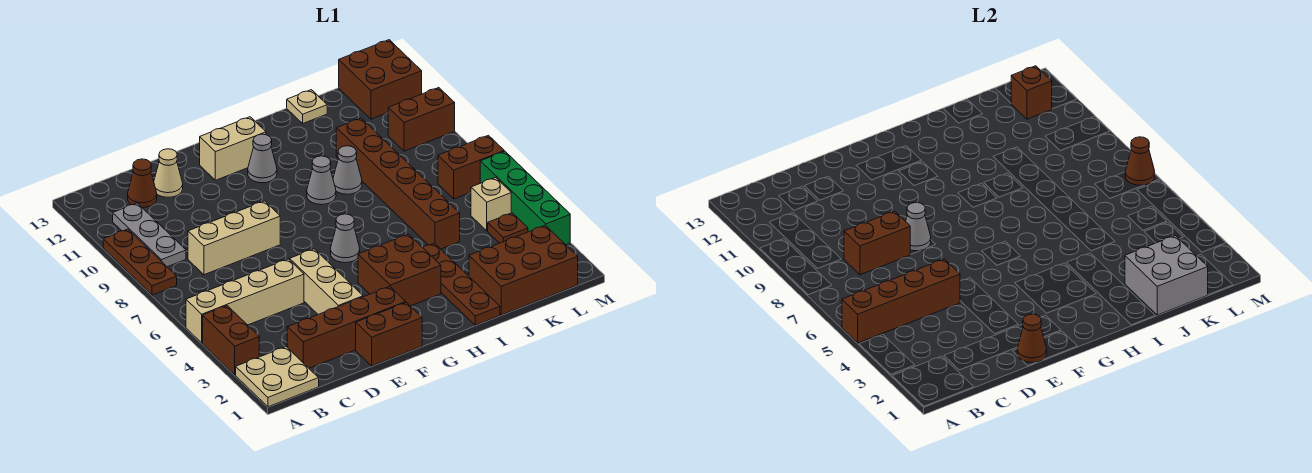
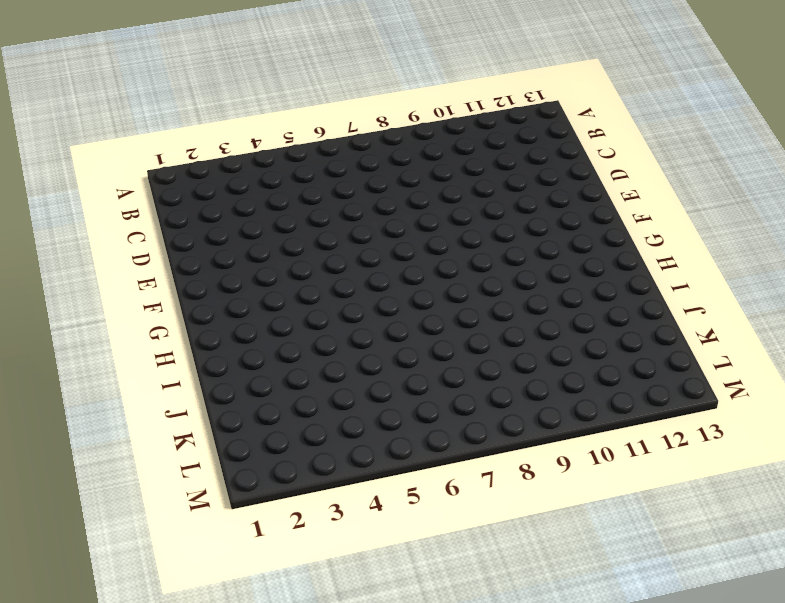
none -> tan plate A1:B2 level 1
none -> brown brick A3:A4 level 1
none -> tan brick A5:D5 level 1
none -> brown plate A8:A10 level 1

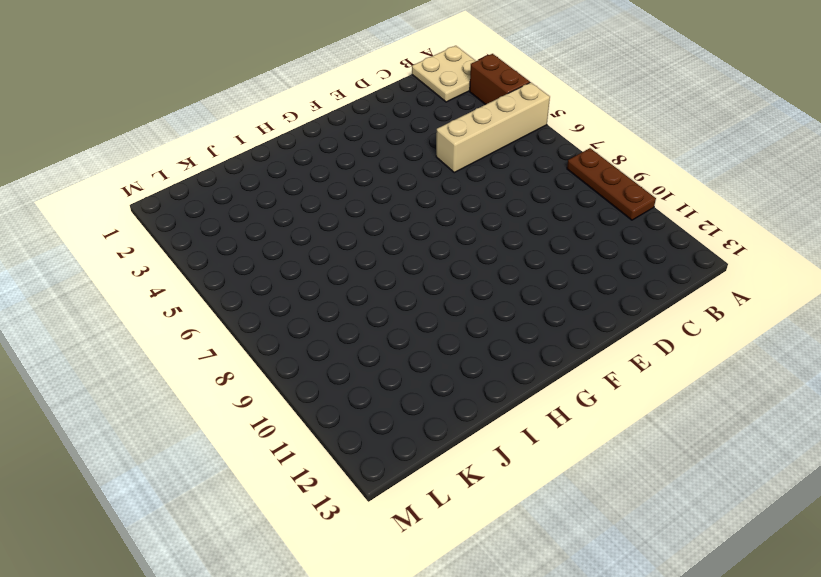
none -> grey plate B9:B11 level 1
none -> brown brick C2:F2 level 1
none -> tan brick C8:E8 level 1
none -> brown cone C12 level 1

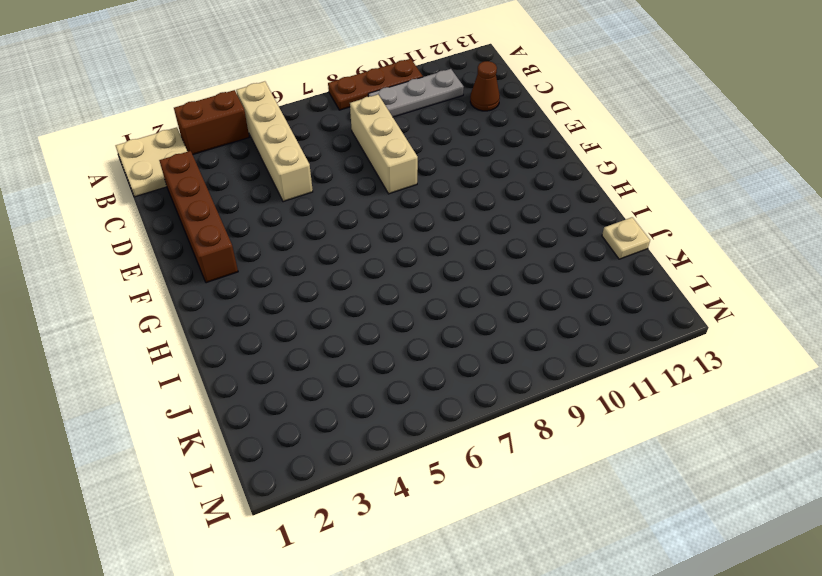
none -> tan cone D12 level 1
none -> brown brick E1:F1 level 1
none -> tan brick E3:E5 level 1
none -> tan brick F12:G12 level 1

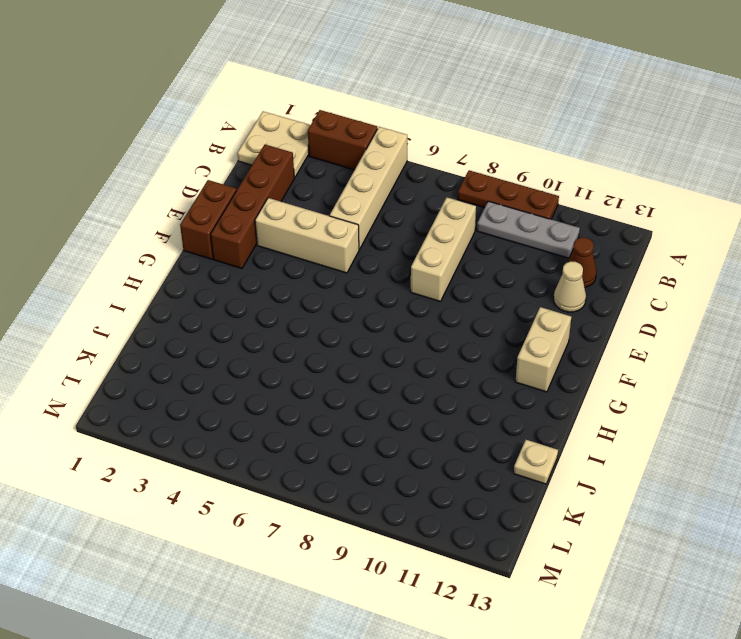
none -> brown brick G3:H4 level 1
none -> grey cone G6 level 1
none -> grey cone G11 level 1
none -> grey cone H9 level 1

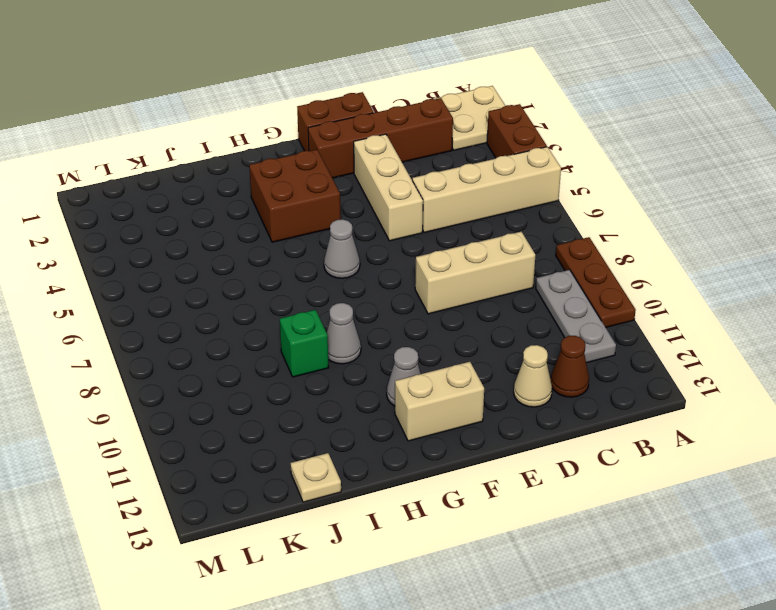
green brick I9 level 1 -> grey cone I9 level 1
none -> brown plate I1:I4 level 1
none -> brown brick J1:L2 level 1
none -> brown brick J5:J10 level 1
none -> brown plate L4 level 1

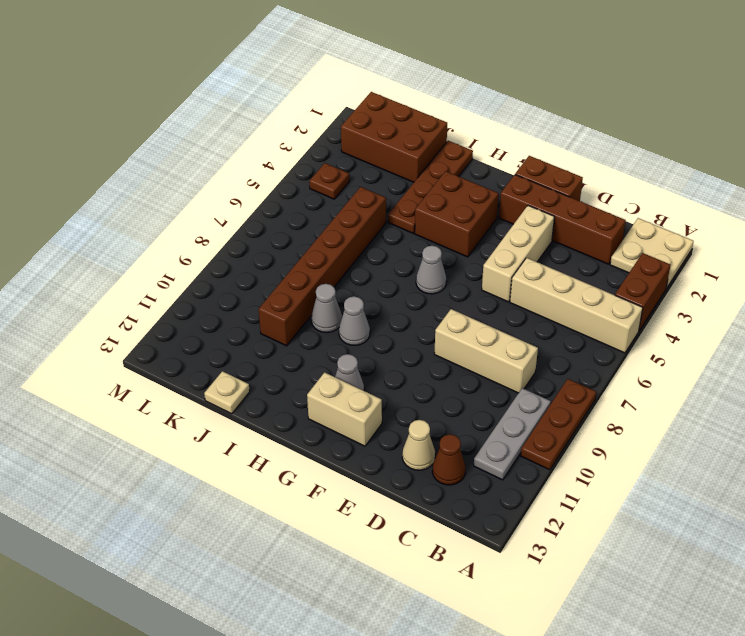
none -> tan brick L5 level 1
none -> brown brick L7:M7 level 1
none -> brown brick L10:M10 level 1
none -> brown brick L12:M13 level 1

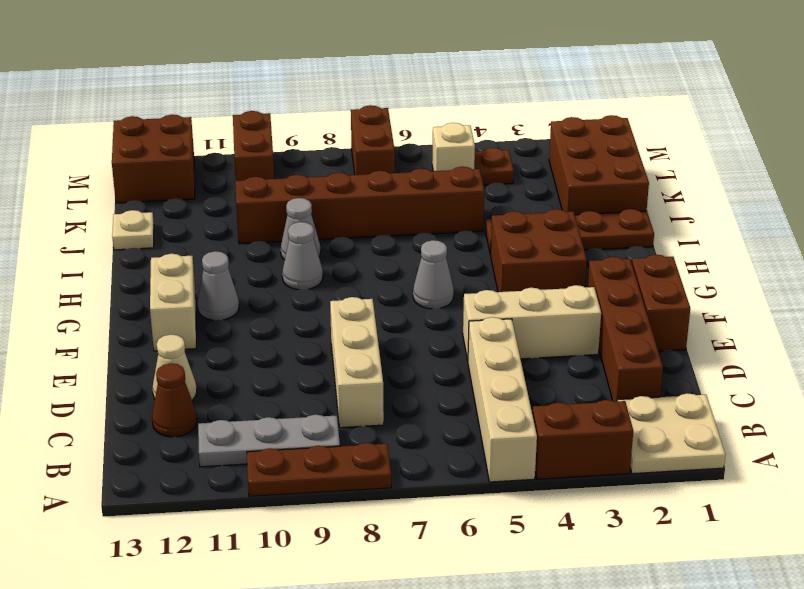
none -> green brick M3:M6 level 1
none -> brown brick A5:D5 level 2
none -> brown brick C8:D8 level 2
none -> brown cone E1 level 2

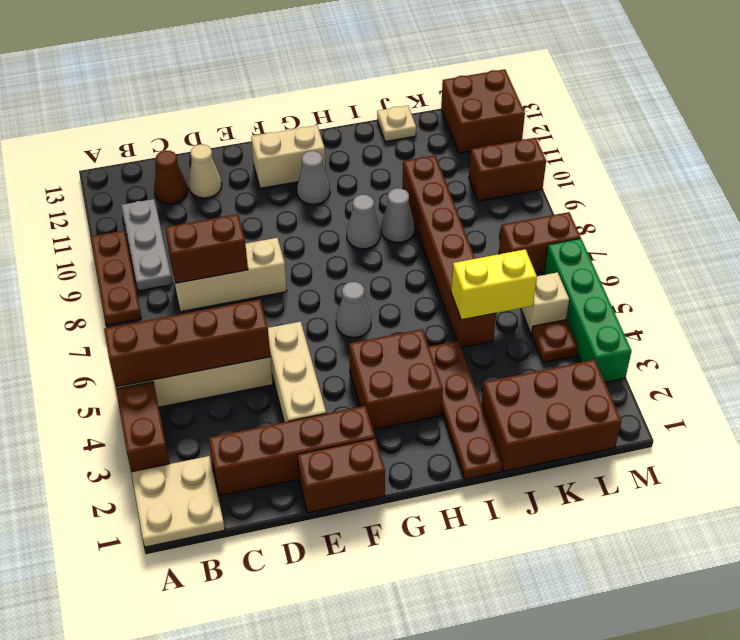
yellow brick J5:K5 level 2 -> none
none -> brown cone E1 level 2
none -> grey cone E8 level 2
none -> grey brick J1:K2 level 2
none -> brown brick L12 level 2

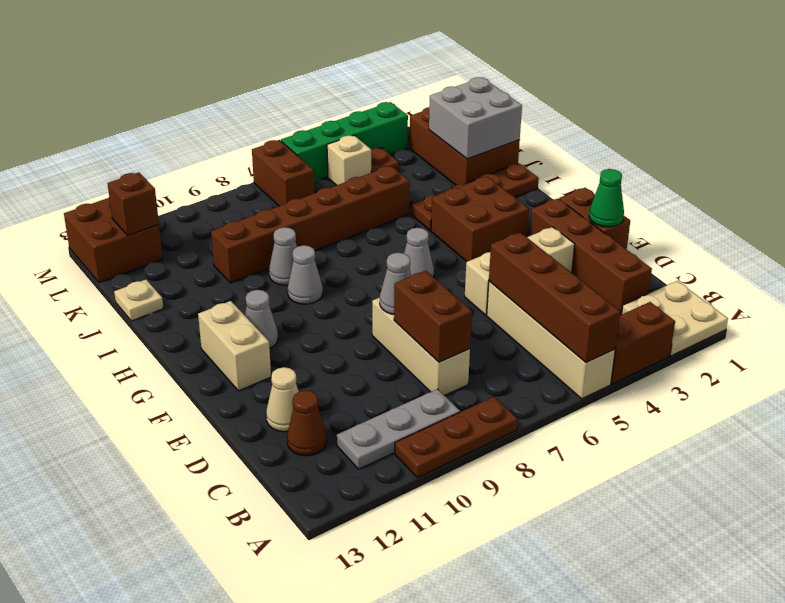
green cone E1 level 2 -> brown cone E1 level 2
none -> brown brick L10:M10 level 1
none -> brown cone M7 level 2

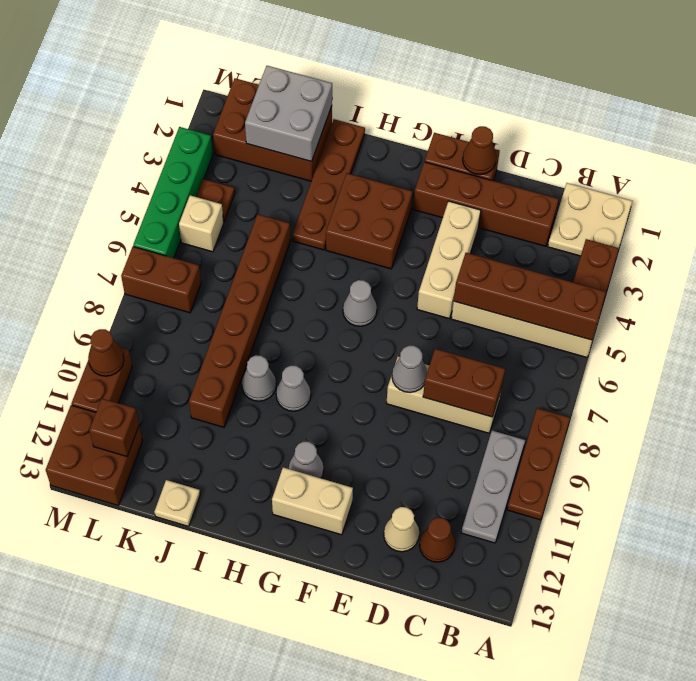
brown brick M10:M11 level 1 -> brown brick L10:M10 level 1
brown cone M10 level 2 -> brown cone M7 level 2

